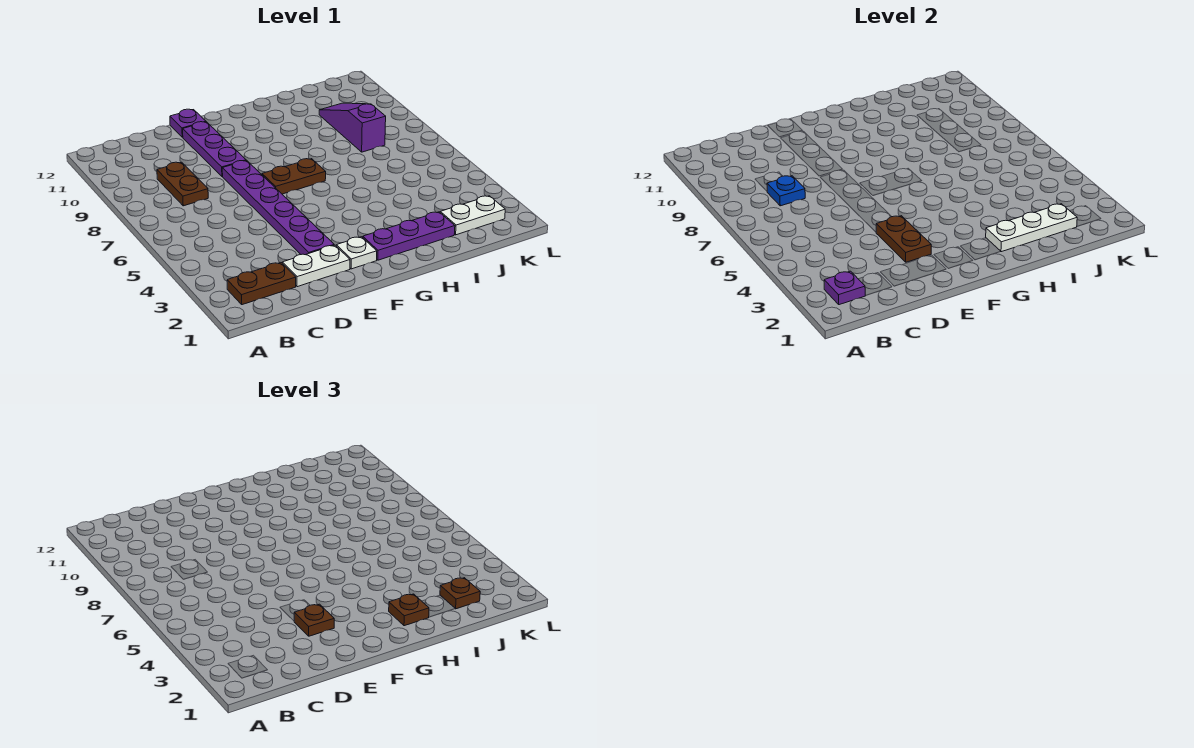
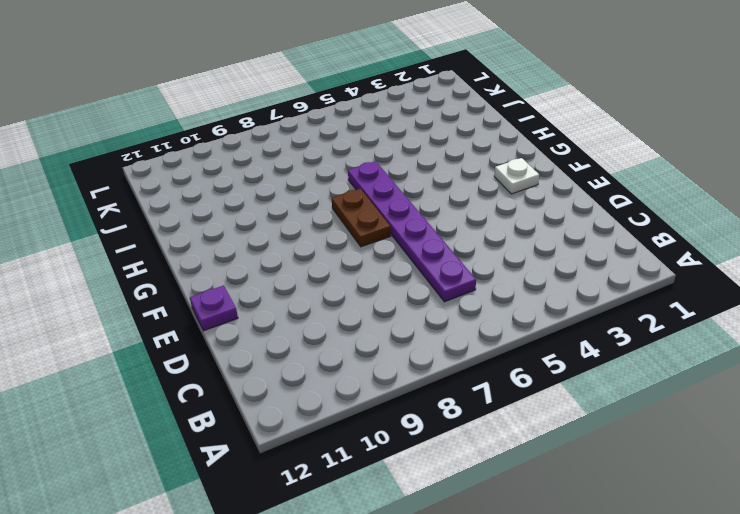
purple plate C6:H6 level 1 -> purple plate E3:E8 level 1
none -> brown plate B2:C2 level 1
none -> brown plate C8:C9 level 1
none -> white plate D2:E2 level 1

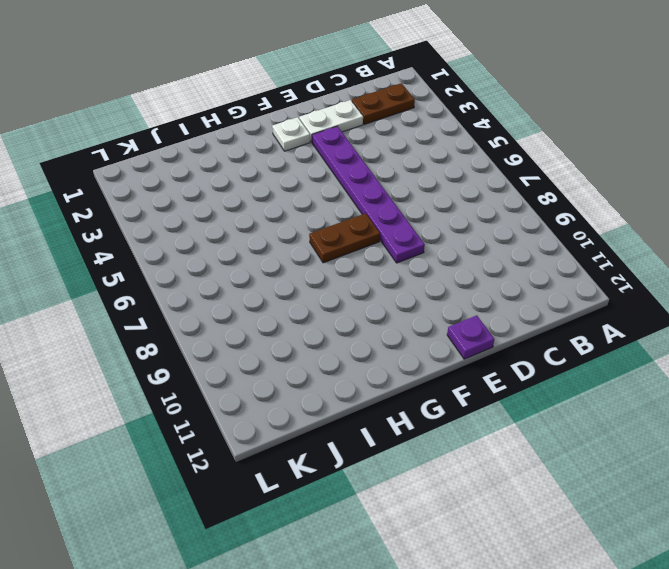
none -> brown plate C8:C9 level 1
none -> purple plate E9:E11 level 1
none -> purple plate G2:I2 level 1

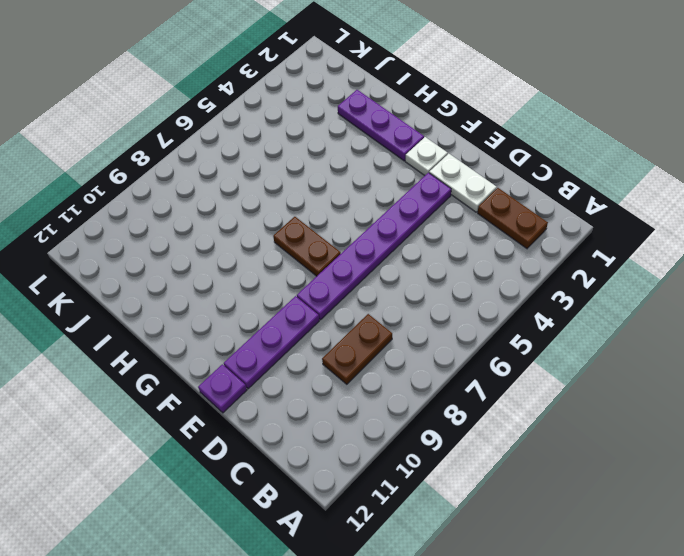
none -> white plate J2:K2 level 1
none -> purple slope J8:J10 level 1 top 8
none -> purple plate B2 level 2

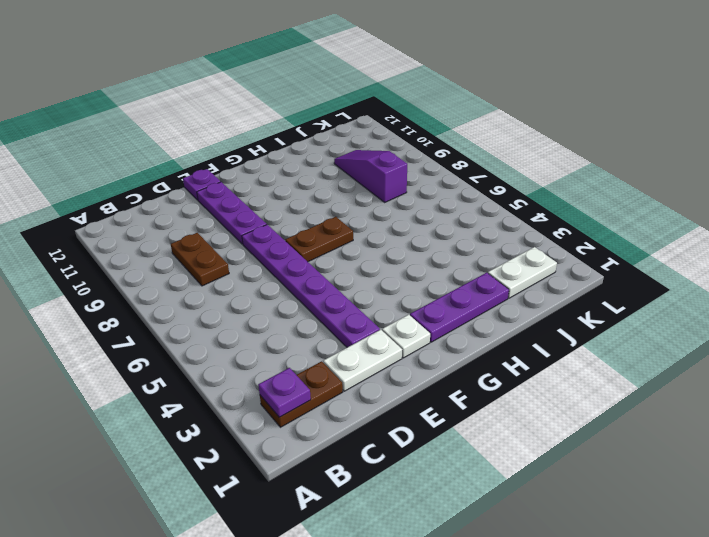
none -> blue plate C8 level 2
none -> brown plate E3:E4 level 2
none -> white plate H2:J2 level 2

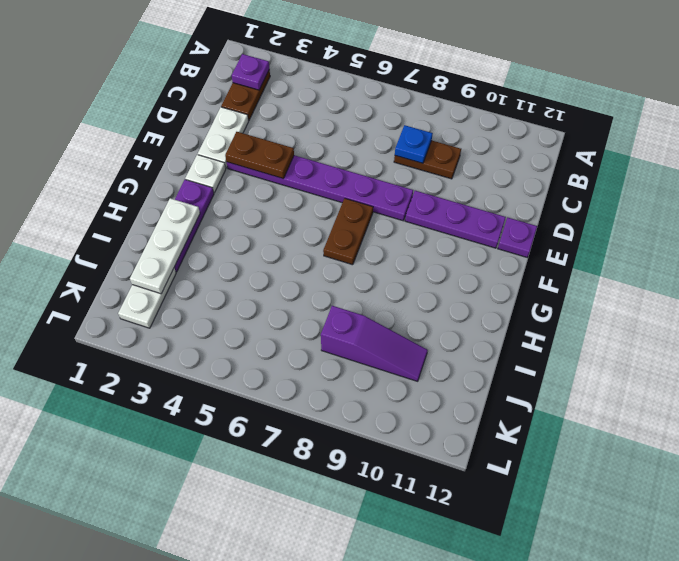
none -> brown plate E3 level 3
none -> brown plate H2 level 3
none -> brown plate J2 level 3

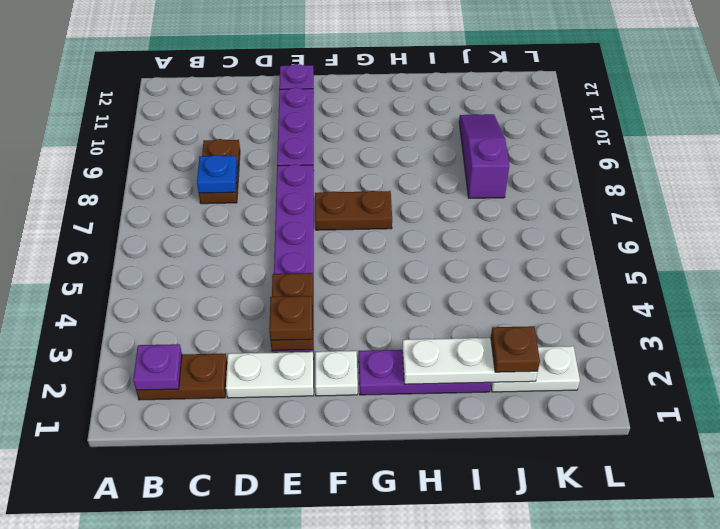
none -> brown plate H2 level 3

